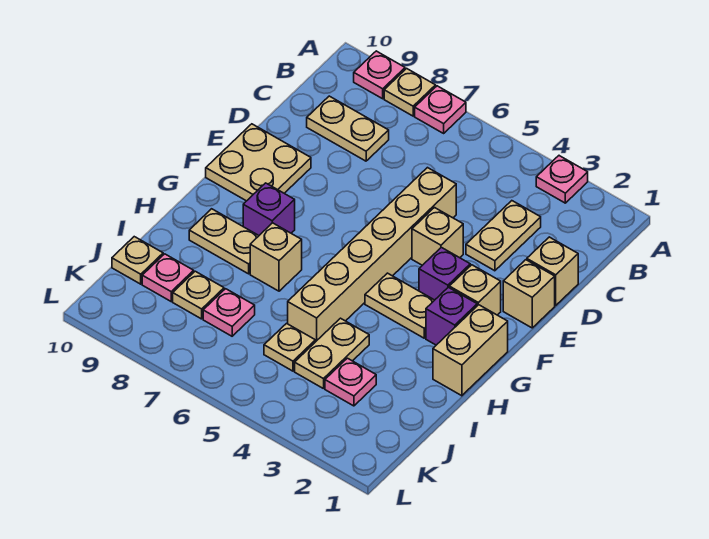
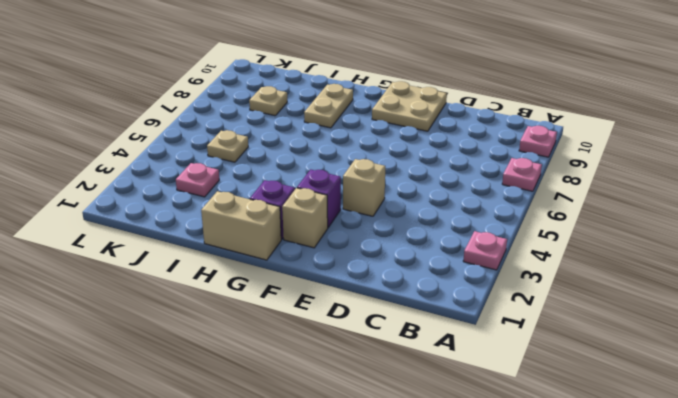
none -> tan plate A8 level 1
none -> tan plate C3:D3 level 1
none -> tan plate C8:C9 level 1

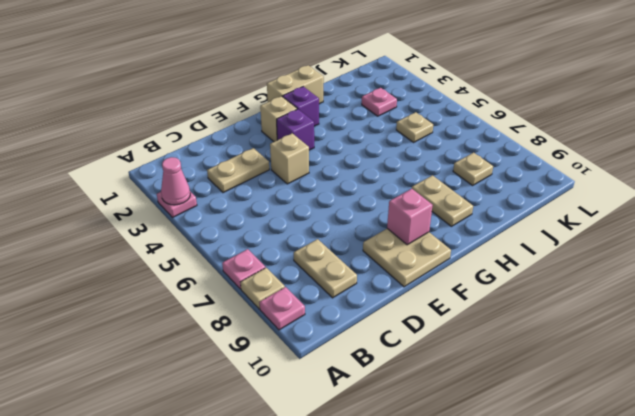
pink cone A3 level 2 -> none
pink brick F9 level 2 -> none
none -> tan brick D1 level 1
none -> tan brick D5:I5 level 1
none -> tan brick E1 level 1

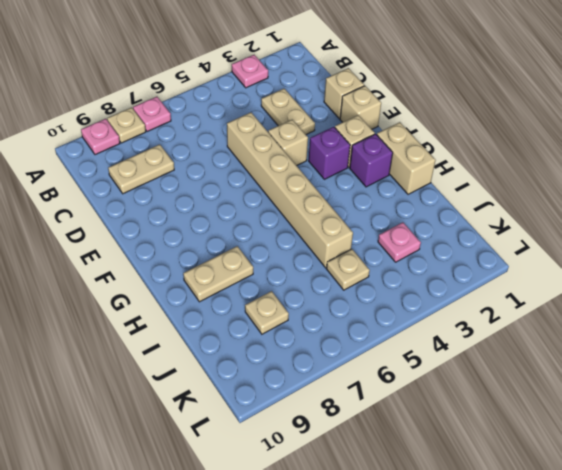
none -> tan plate E9:F10 level 1
none -> tan plate G3:G4 level 1
none -> purple brick G8 level 1

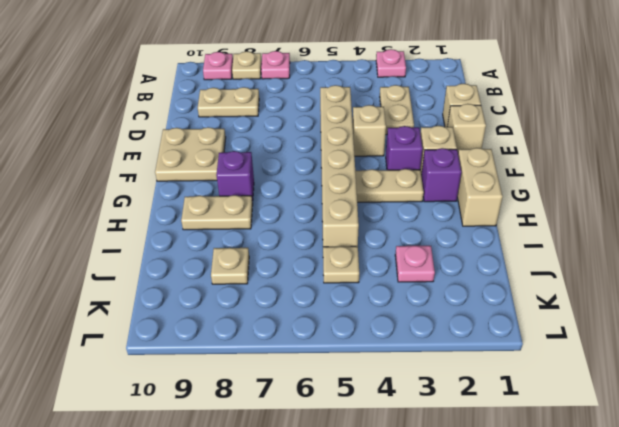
none -> tan brick H7 level 1
none -> tan plate I4:J4 level 1
none -> pink plate J7 level 1

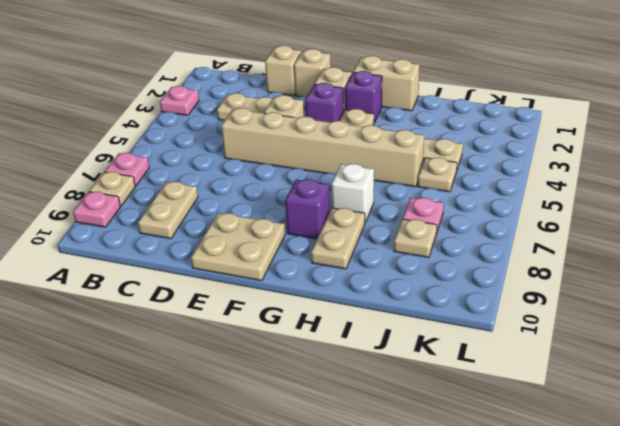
white brick H7 level 1 -> tan brick H7 level 1
none -> pink plate J3 level 1
none -> pink plate J9 level 1
none -> tan plate J10 level 1

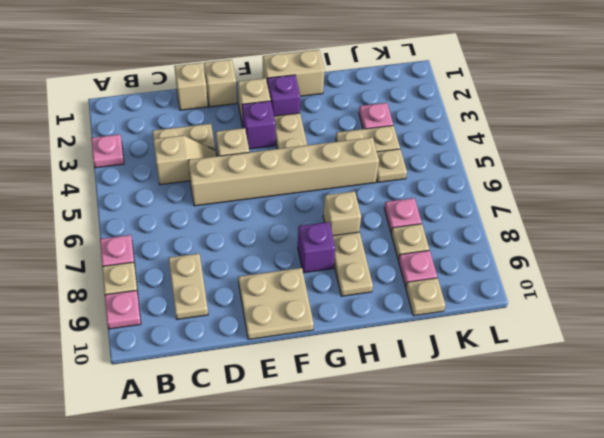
tan slope C4:D4 level 1 top C -> none

